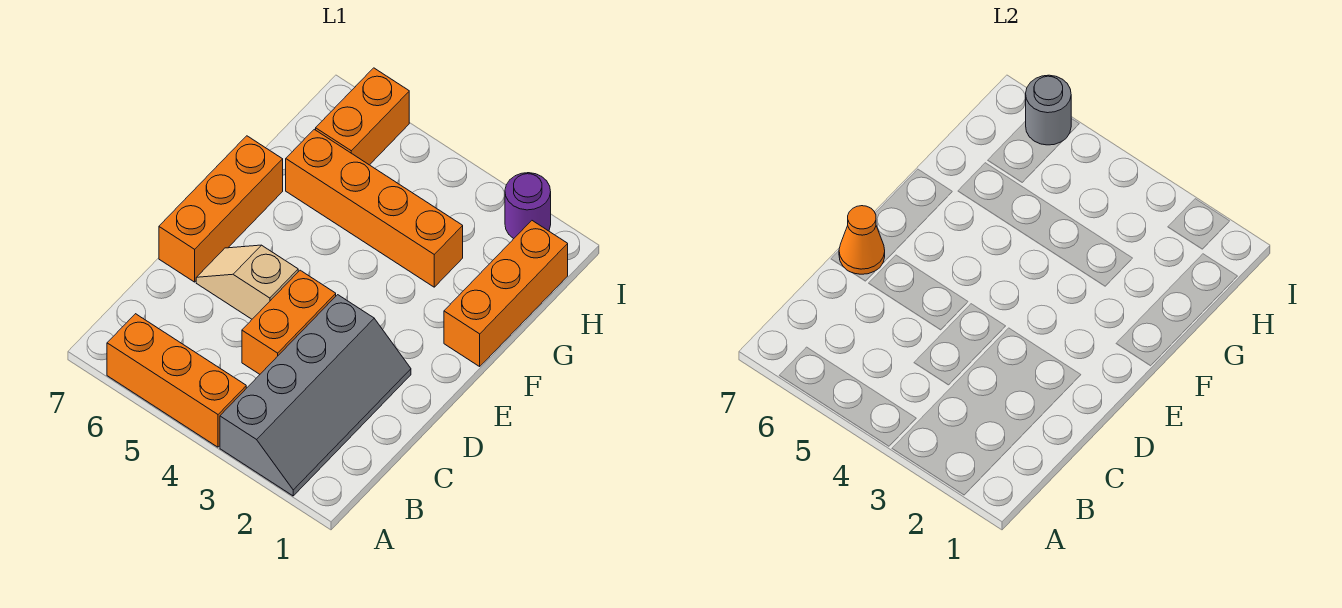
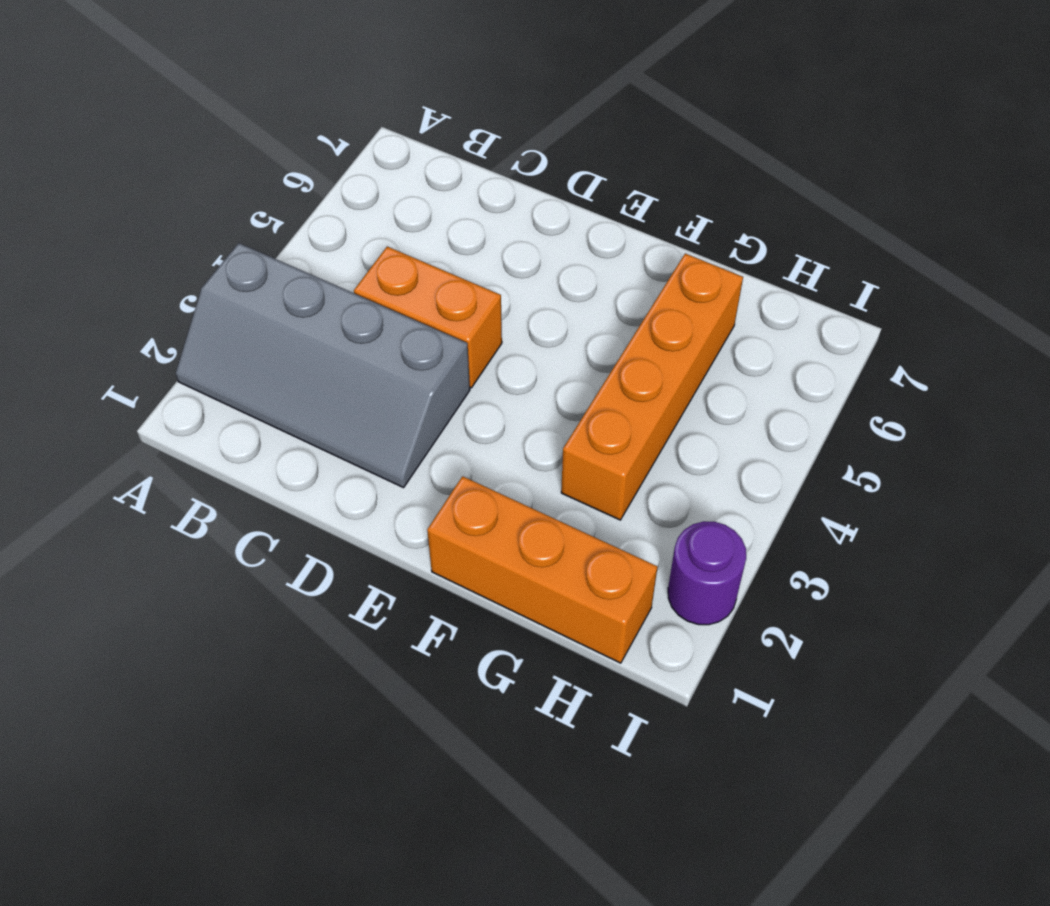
none -> orange brick A4:A6 level 1
none -> tan slope D5:D6 level 1 top 5

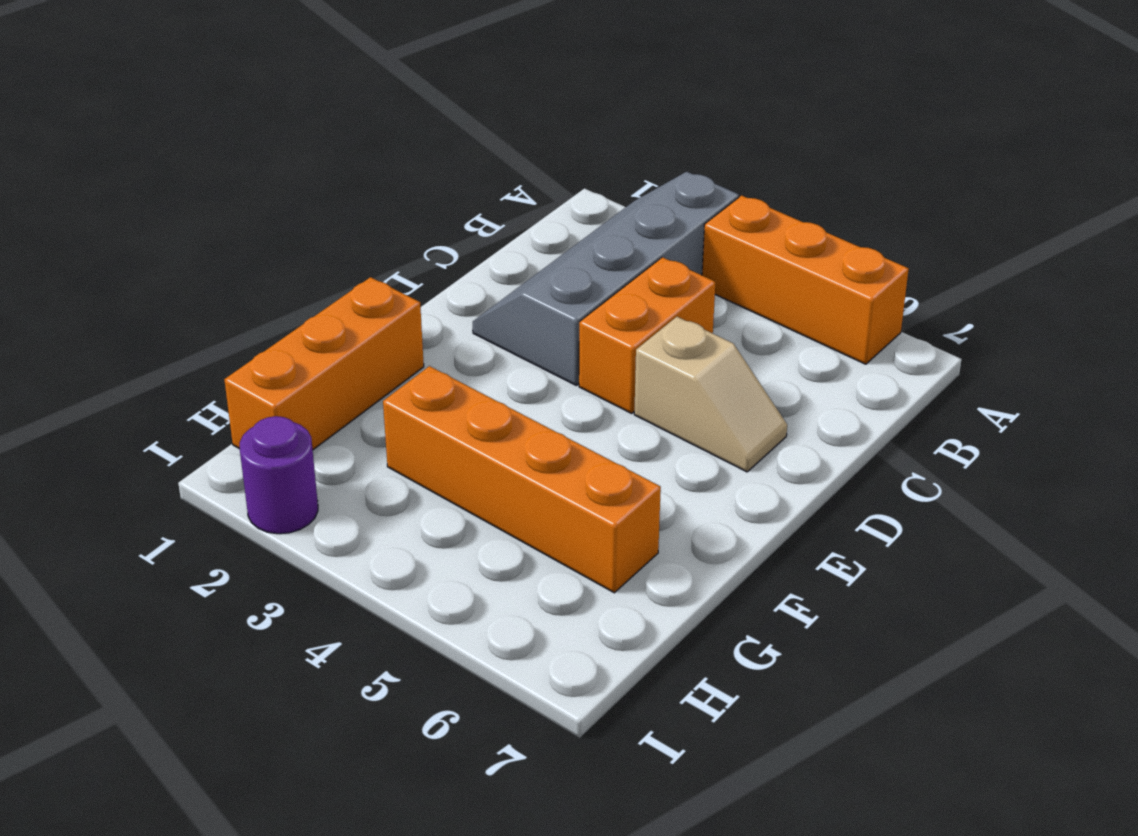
none -> orange brick D7:F7 level 1
none -> orange brick H6:I6 level 1

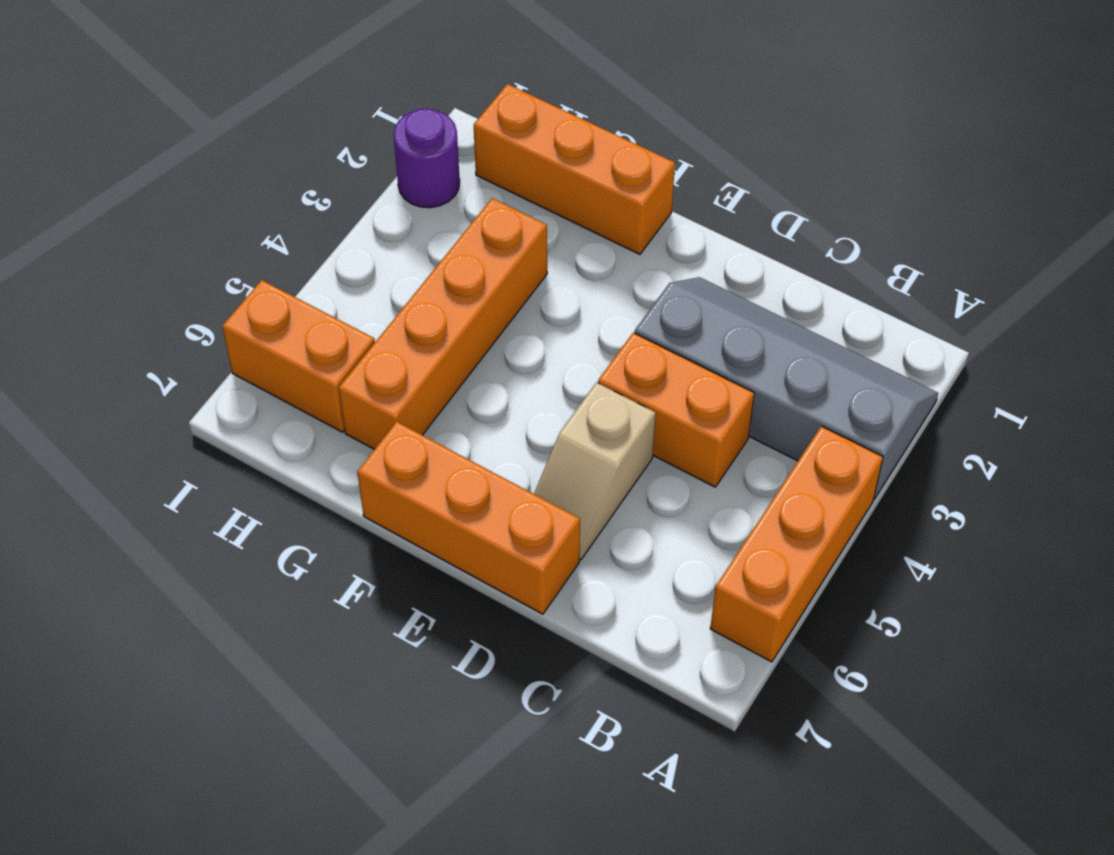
none -> orange cone D7 level 2
none -> grey round brick I6 level 2

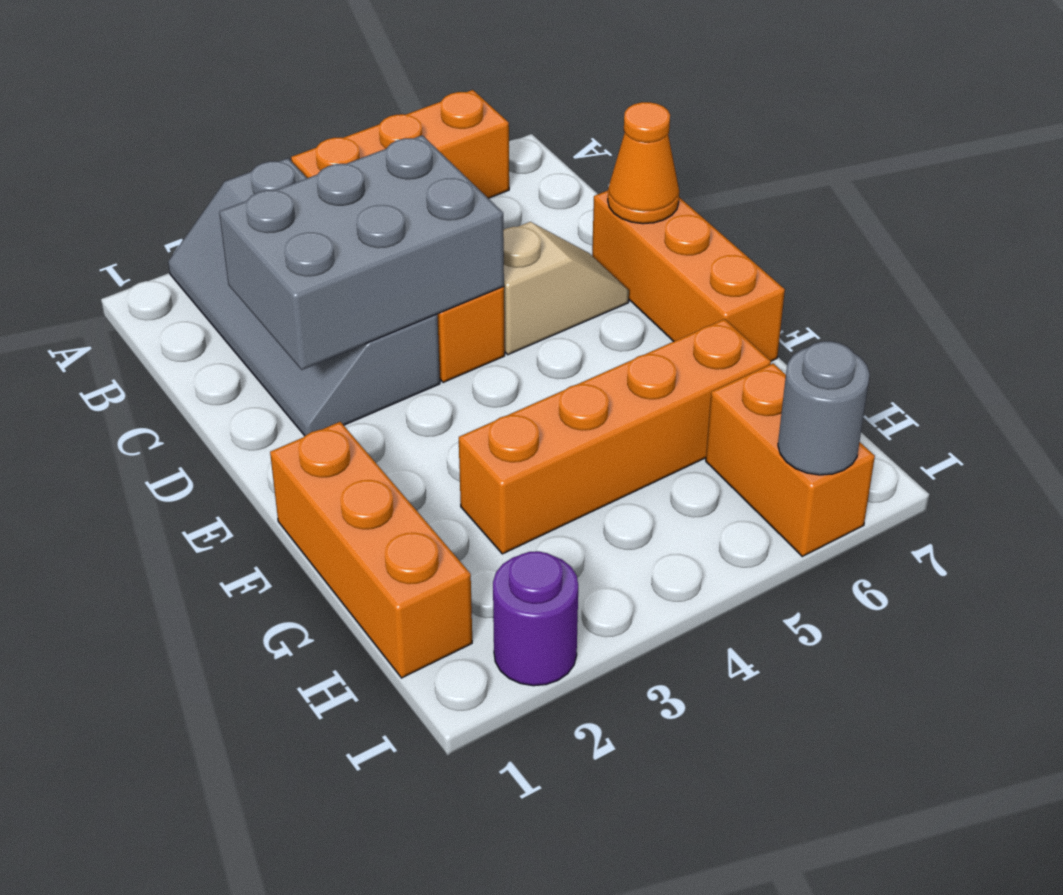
grey brick C2:D4 level 2 -> none

